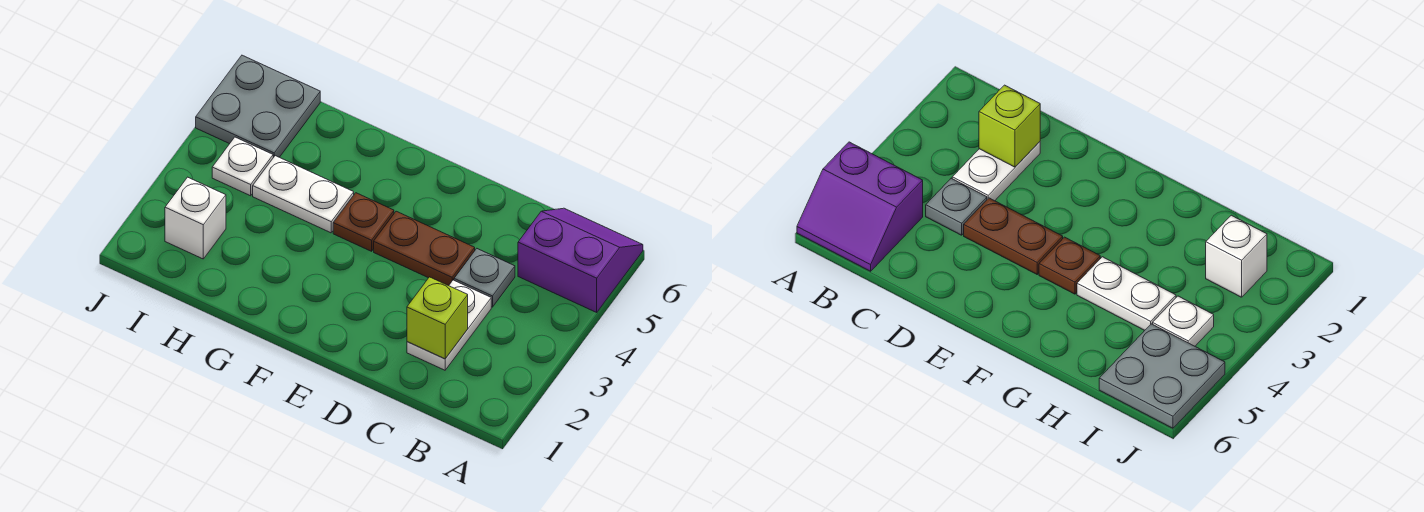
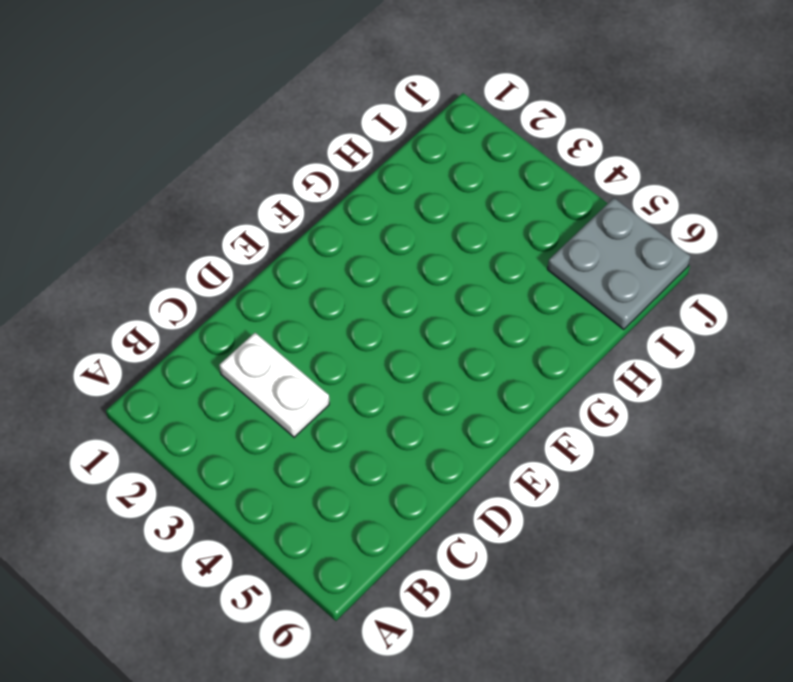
none -> purple slope A5:B6 level 1 top 5
none -> grey plate C4 level 1

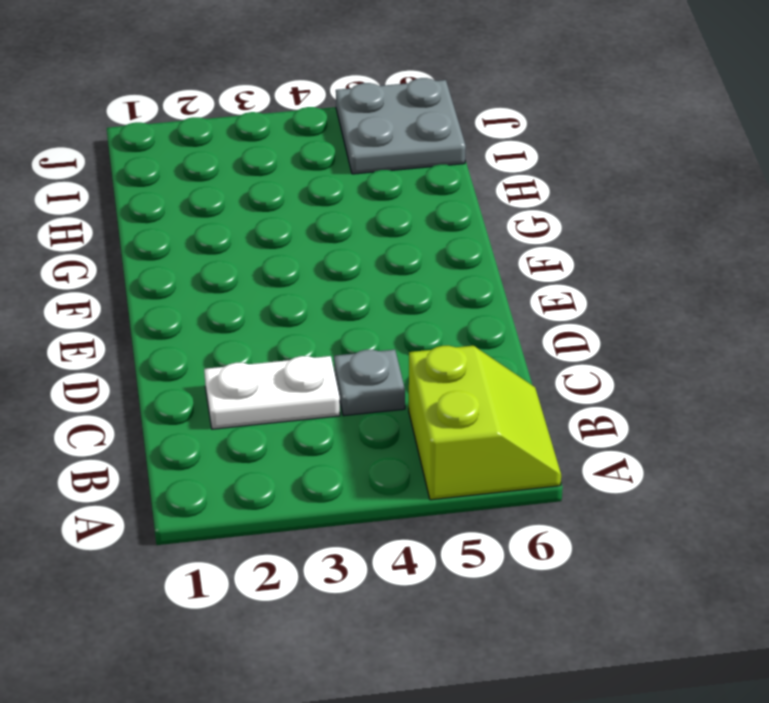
lime slope A5:B6 level 1 top 5 -> purple slope A5:B6 level 1 top 5
none -> brown plate D4:E4 level 1
none -> brown plate F4 level 1

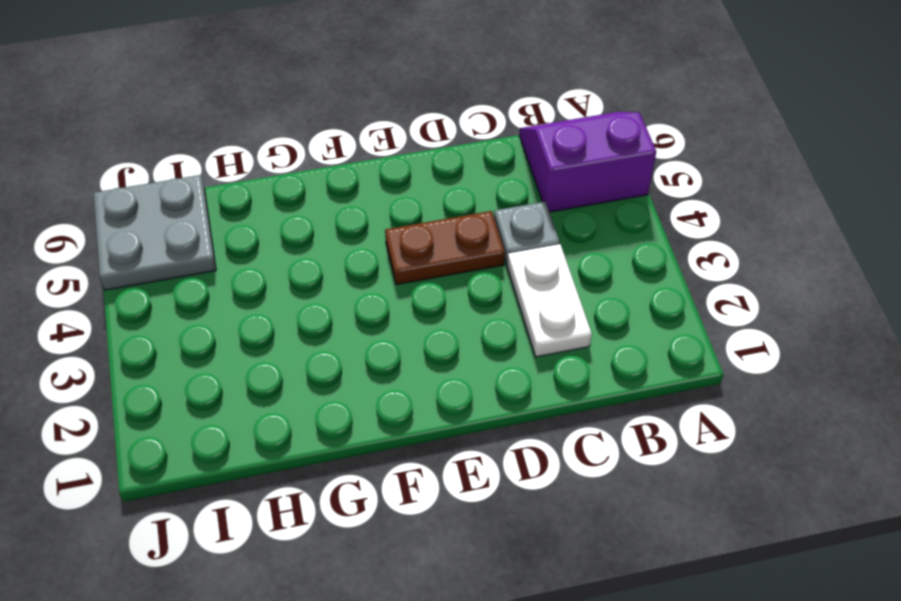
none -> brown plate F4 level 1
none -> white plate G4:H4 level 1

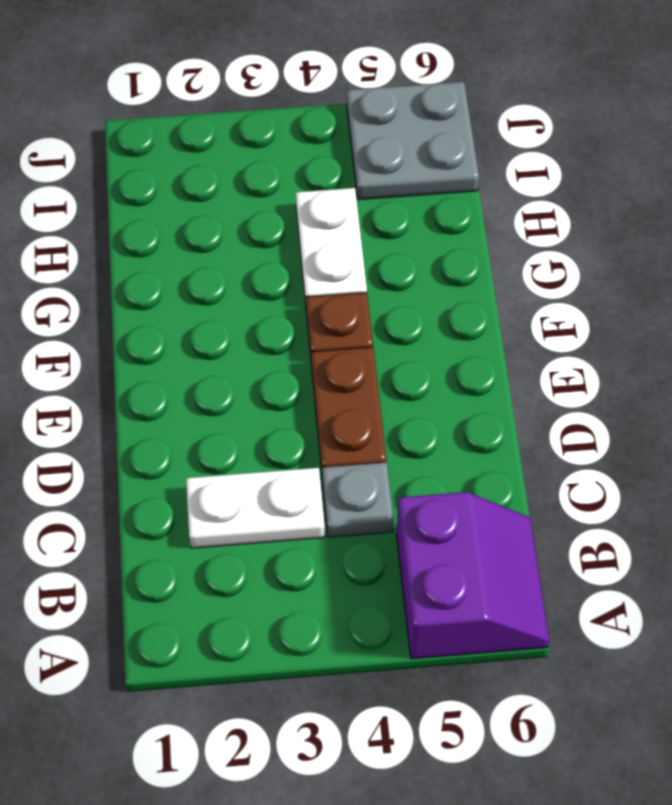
none -> white brick I2 level 1
none -> white plate I4 level 1

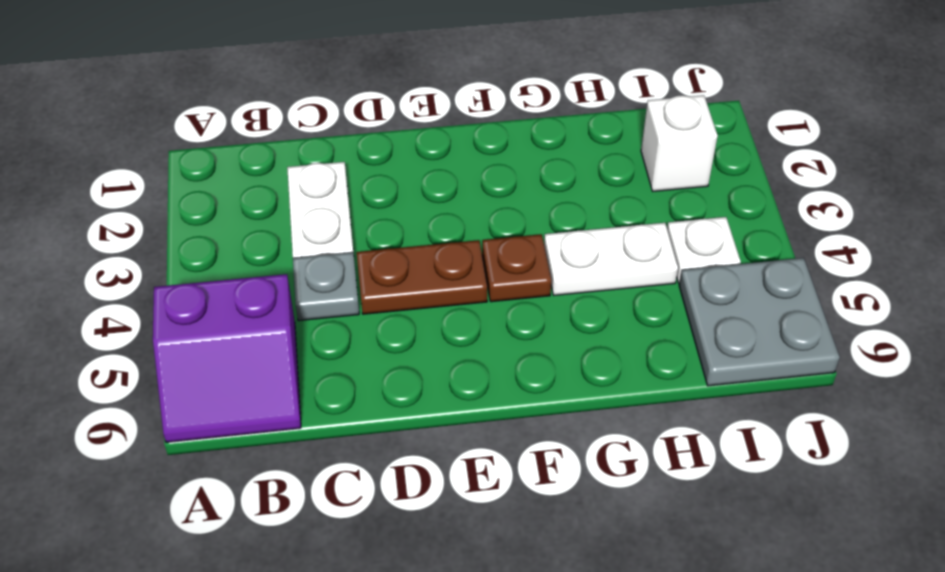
none -> lime brick C2 level 2

